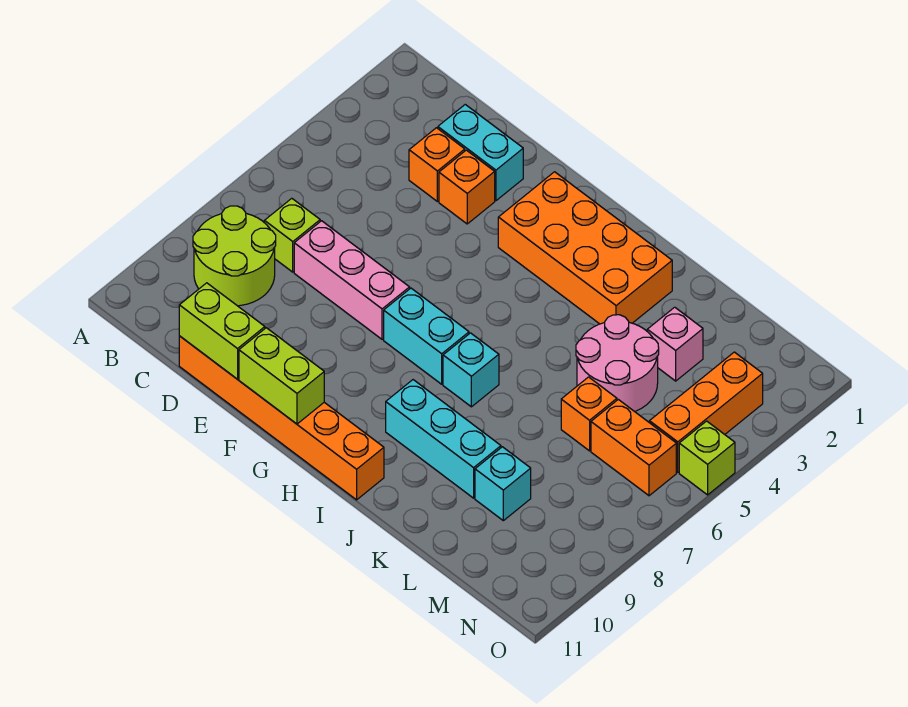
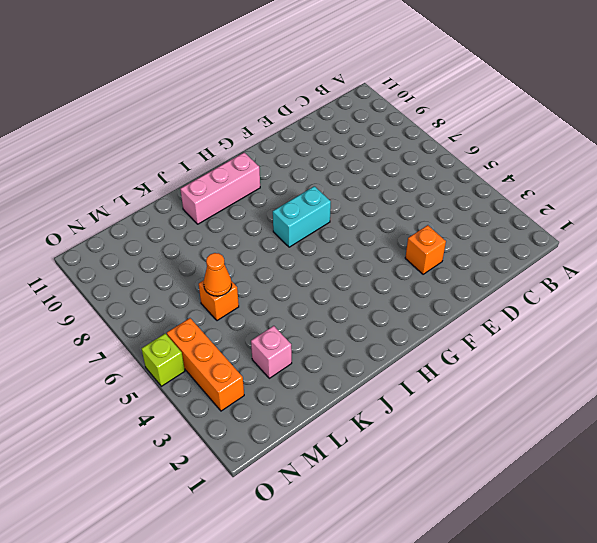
pink brick H10:J10 level 1 -> pink brick D7:F7 level 1
orange cone L6 level 2 -> none
none -> lime round brick B8:C9 level 1
none -> lime brick C7 level 1
none -> cyan brick D2:E2 level 1

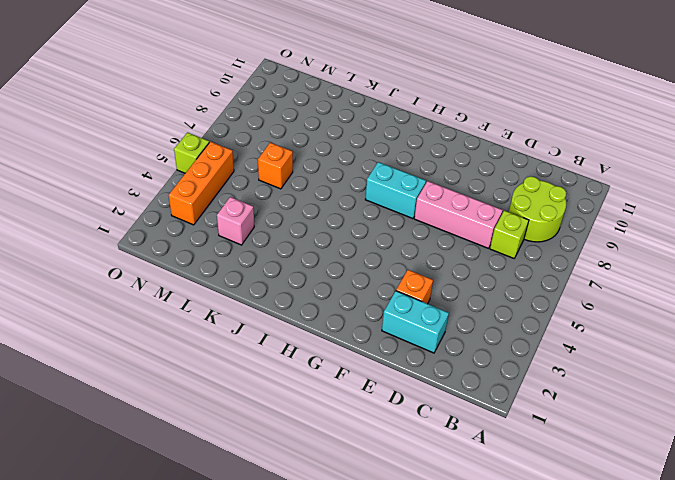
none -> orange brick D3 level 1
none -> orange brick D11:I11 level 1
none -> orange brick G2:J3 level 1

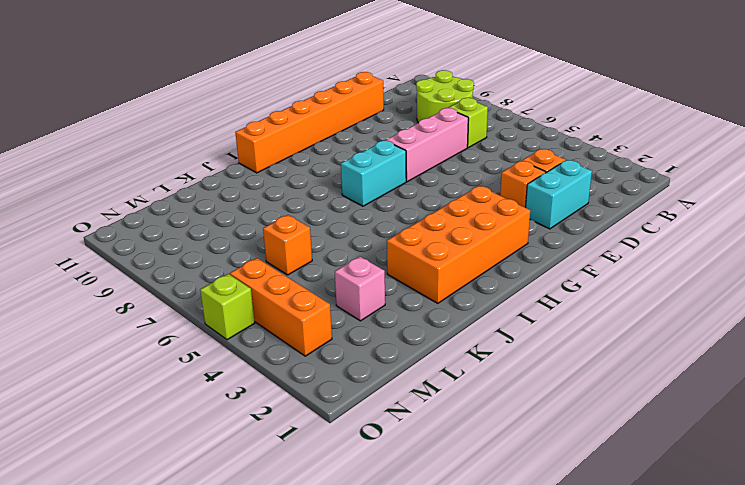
none -> cyan brick I7 level 1
none -> cyan brick I9:K9 level 1
none -> pink round brick K4:L5 level 1

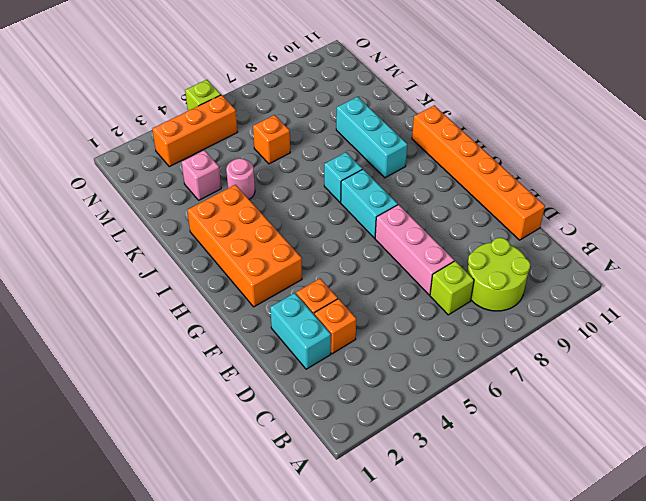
pink round brick K4 level 1 -> pink round brick K4:L5 level 1
none -> cyan brick L9 level 1
none -> orange brick M6:N6 level 1
none -> lime brick D11:E11 level 2

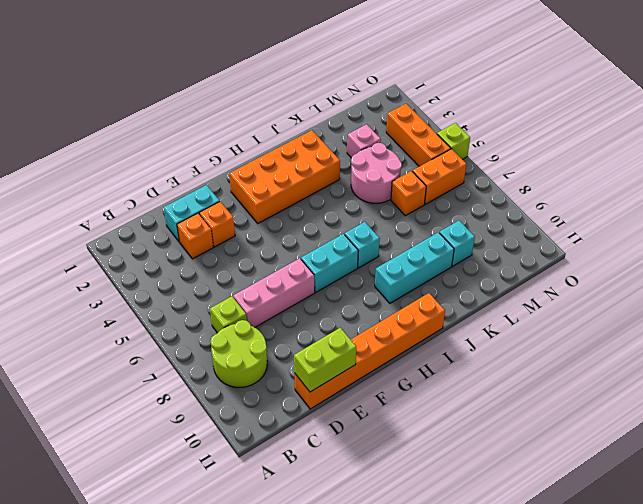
none -> lime brick F11:G11 level 2

